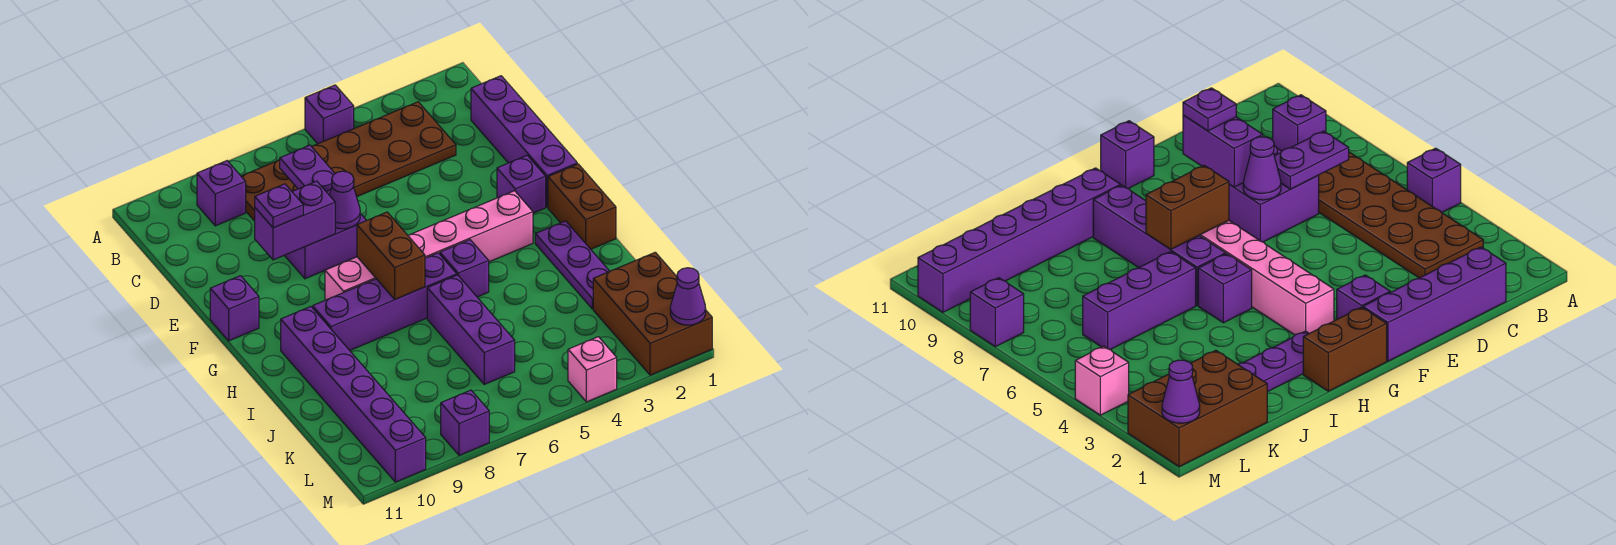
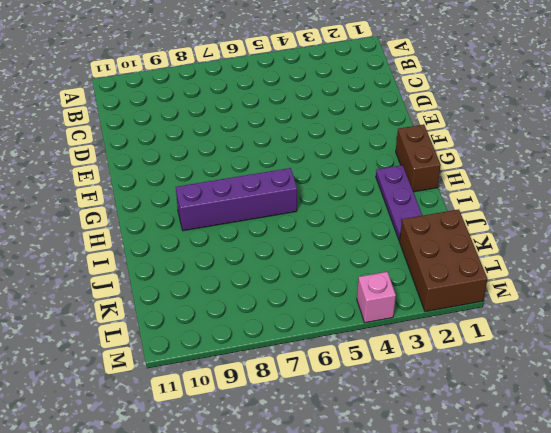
none -> purple brick A5 level 1
none -> brown plate B3:C8 level 1
none -> purple brick B9 level 1

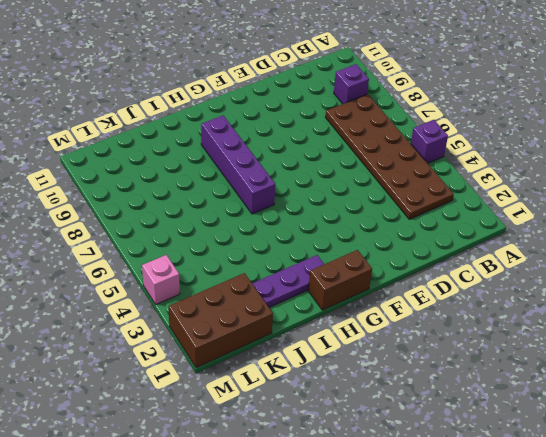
none -> purple brick C1:F1 level 1
none -> purple brick D7:E8 level 1
none -> purple brick F2 level 1

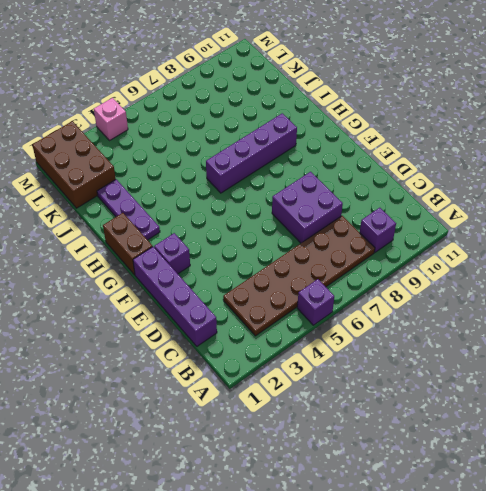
none -> purple brick F11 level 1
none -> pink brick G3:G8 level 1
none -> purple brick H5 level 1

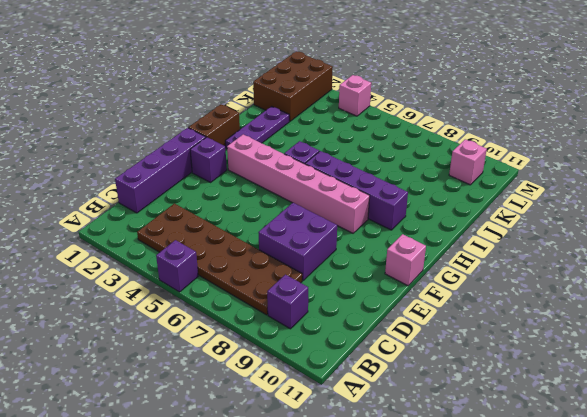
pink brick F11 level 1 -> purple brick F11 level 1
pink brick L10 level 1 -> purple brick H10:M10 level 1
none -> purple brick I6:K6 level 1
none -> purple brick M8 level 1
none -> purple plate C7:D7 level 2

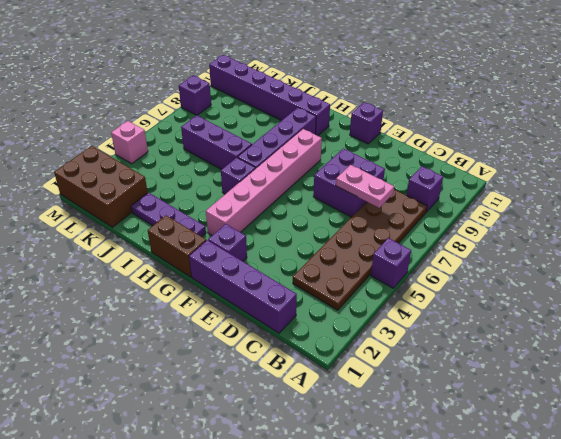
pink plate C7:D7 level 2 -> purple plate C7:D7 level 2
none -> purple cone E7 level 2
none -> purple brick E8:E9 level 2
none -> brown brick G7:H7 level 2

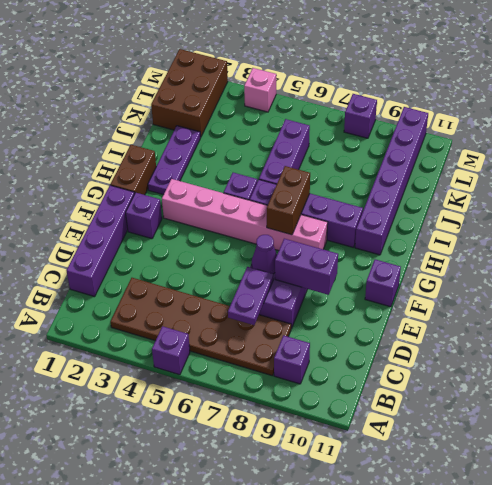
none -> purple cone M1 level 2
none -> purple plate E9 level 3

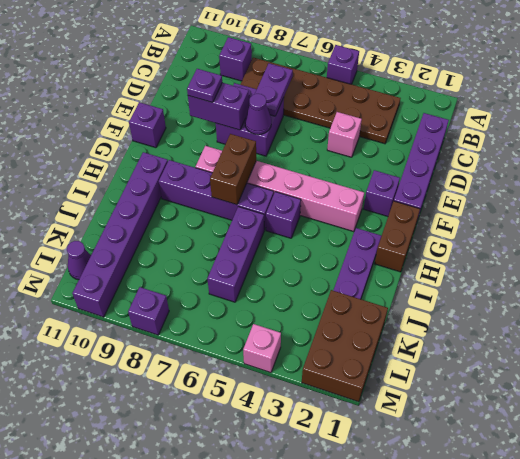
pink brick D4 level 1 -> none
purple cone L11 level 1 -> purple cone M1 level 2

